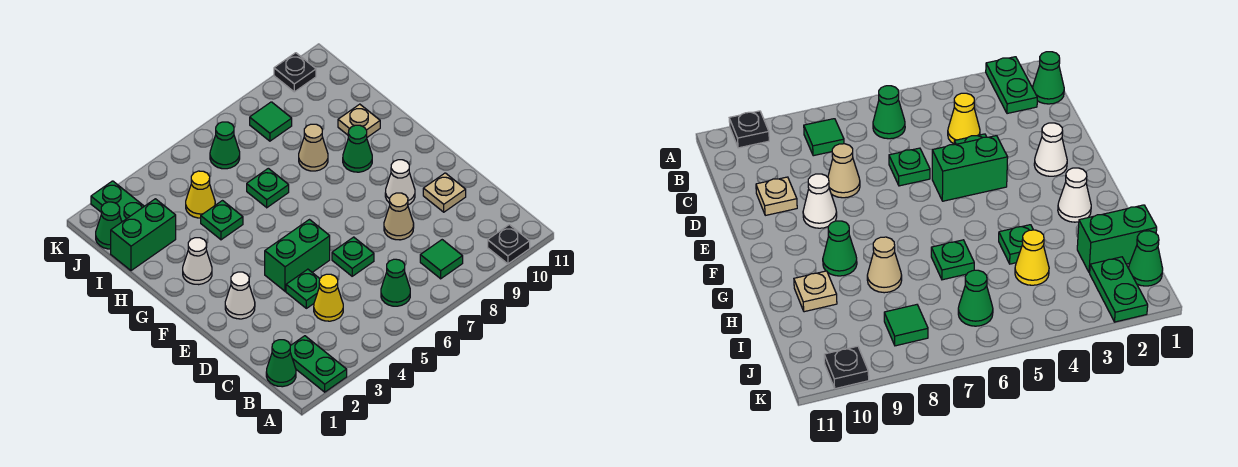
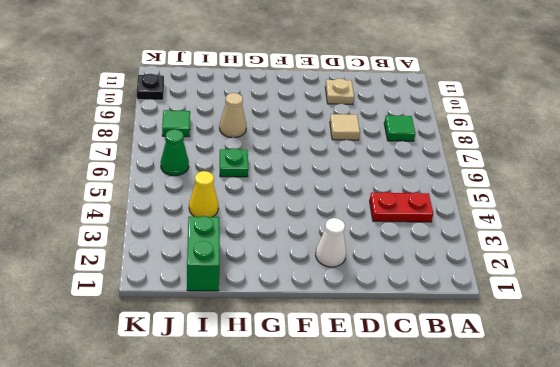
red plate B4:C4 level 1 -> yellow cone C4 level 1
tan tile D8 level 1 -> tan cone D8 level 1
none -> green plate A2:B2 level 1
none -> black plate A10 level 1
none -> green cone B1 level 1

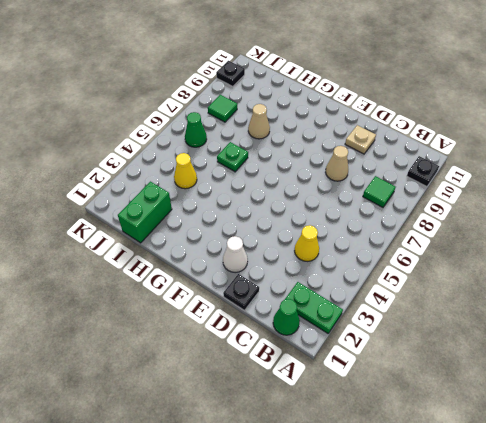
black plate D1 level 1 -> none
none -> green cone B6 level 1
none -> green plate D4 level 1
none -> green plate D6 level 1

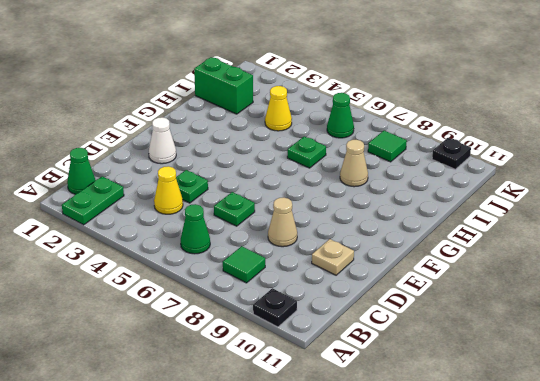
none -> green brick E4:E5 level 1
none -> white cone E9 level 1
none -> white cone G2 level 1

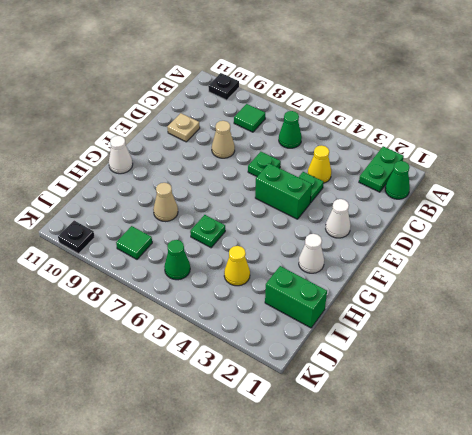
white cone G11 level 1 -> white cone E9 level 1
none -> green cone G9 level 1
none -> green plate H4 level 1
none -> tan plate H10 level 1

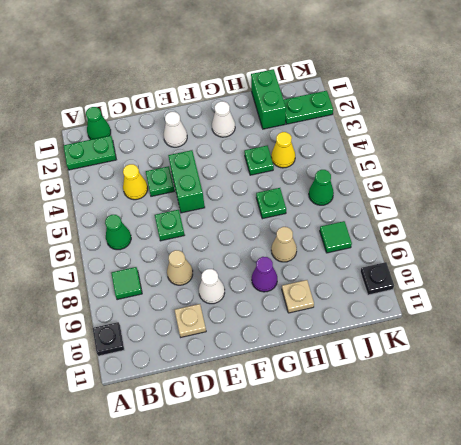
purple cone G9 level 1 -> green cone G9 level 1
none -> green cone J1 level 1

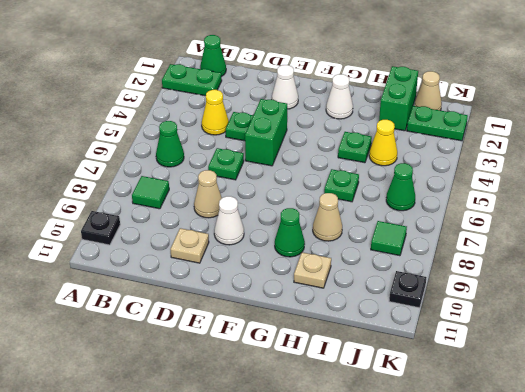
tan cone J1 level 1 -> green cone J1 level 1

